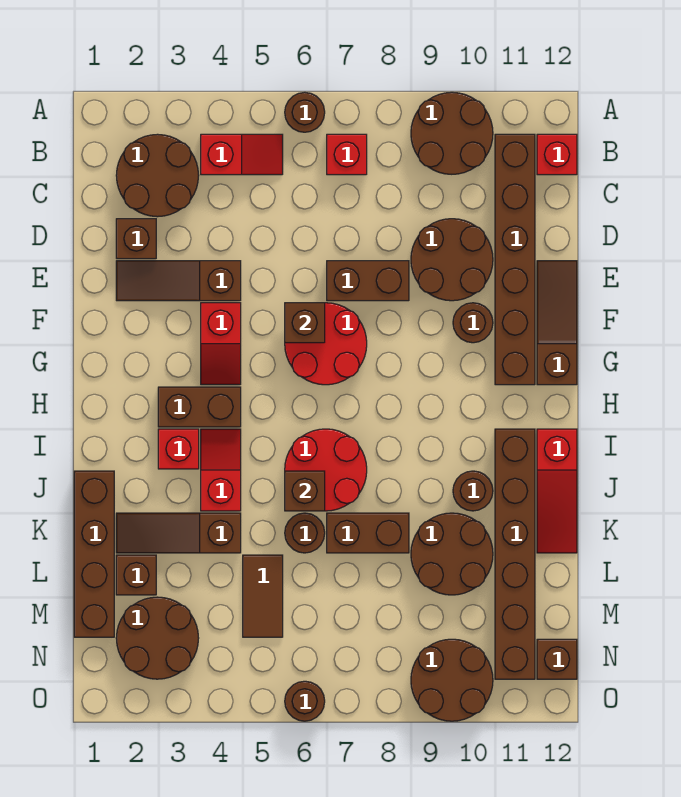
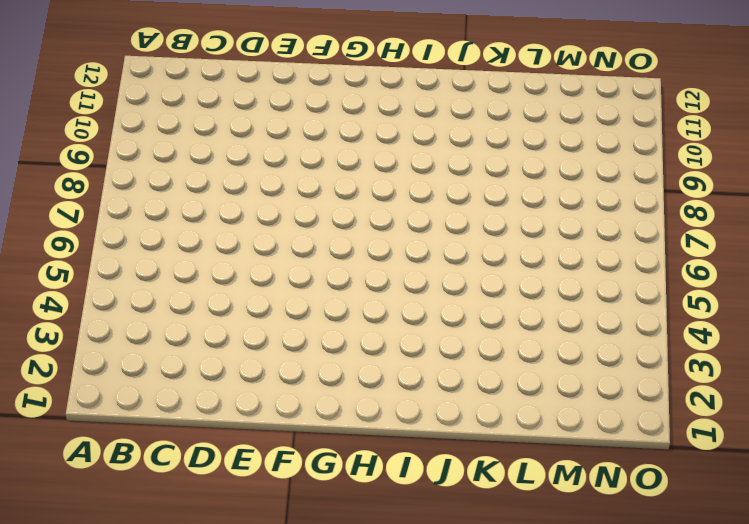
none -> brown round brick A6 level 1
none -> brown round brick A9:B10 level 1
none -> brown round brick B2:C3 level 1
none -> red slope B4:B5 level 1 top 4

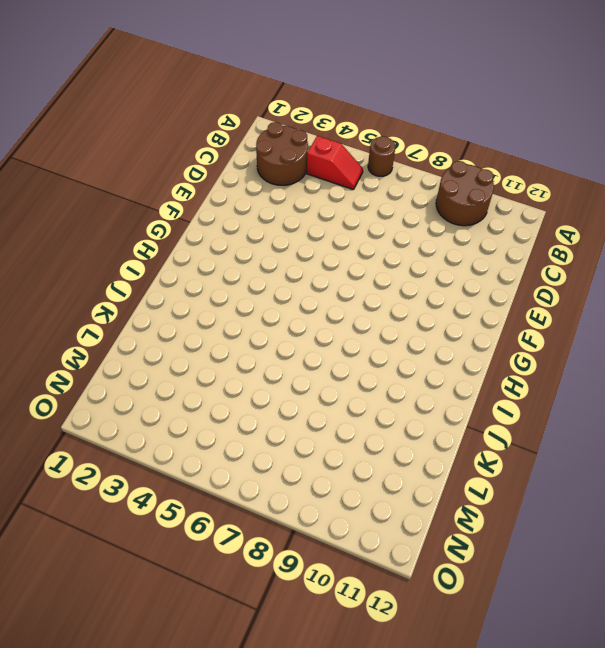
none -> red brick B7 level 1
none -> brown brick B11:G11 level 1
none -> red brick B12 level 1
none -> brown brick D2 level 1

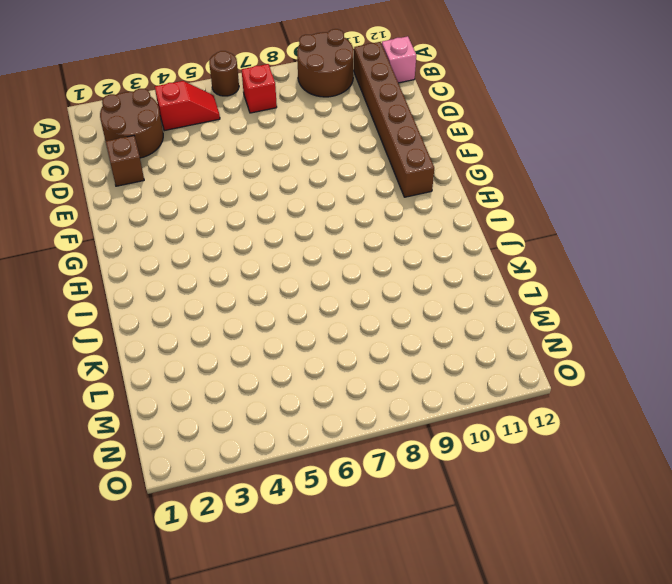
pink brick B12 level 1 -> red brick B12 level 1
none -> brown round brick D9:E10 level 1
none -> brown slope E2:E4 level 1 top 4
none -> brown brick E7:E8 level 1
none -> brown slope E12:G12 level 1 top G

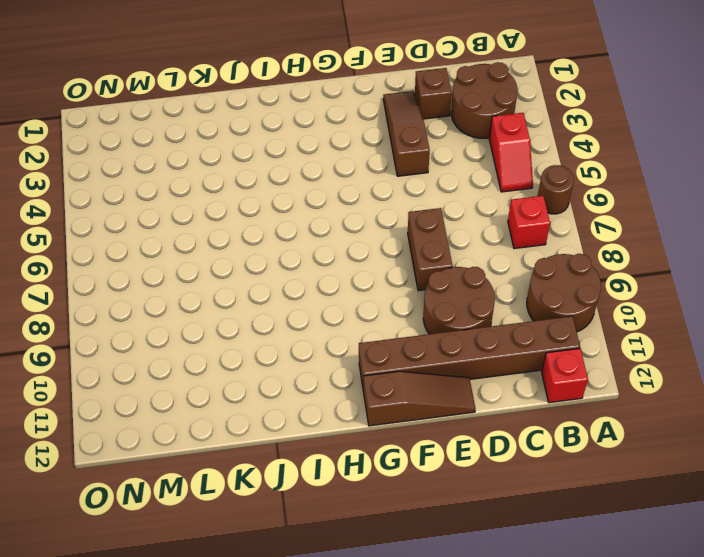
none -> red slope F4:G4 level 1 top F
none -> red round brick F6:G7 level 1
none -> brown round brick F10 level 1
none -> brown brick H3:H4 level 1

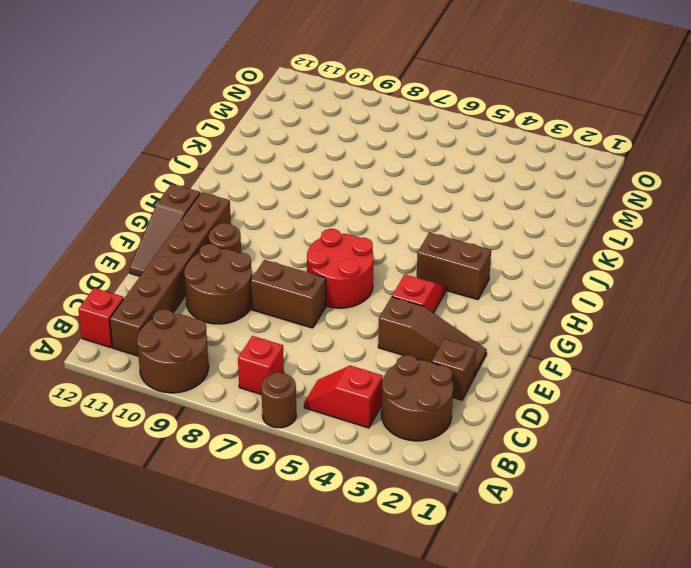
none -> red brick I3 level 1
none -> red slope I4:J4 level 1 top J
none -> red round brick I6:J7 level 1
none -> brown brick I11:N11 level 1

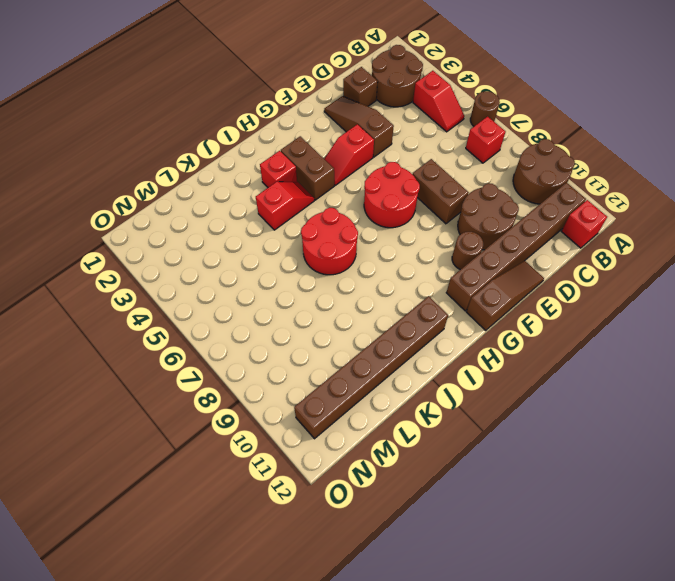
none -> red slope I12:K12 level 1 top I
none -> brown brick J1:M1 level 1
none -> brown round brick J10 level 1
none -> brown slope K2:K4 level 1 top 4

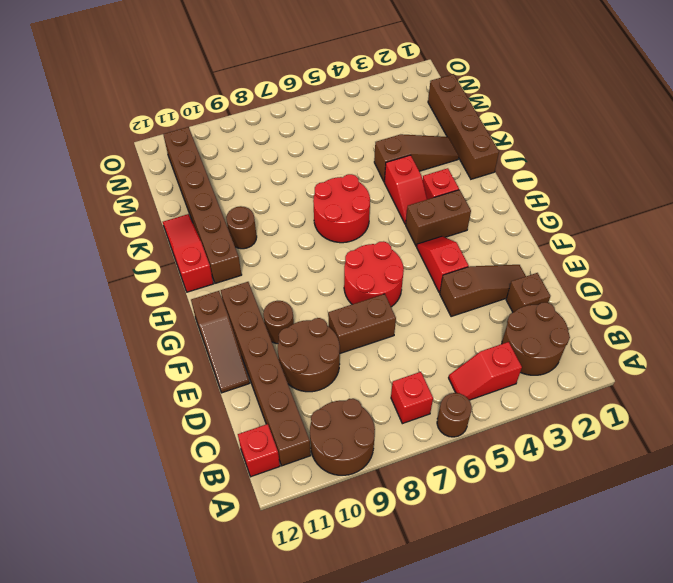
none -> brown round brick K6 level 1
none -> brown brick K7:K8 level 1
none -> brown round brick K9:L10 level 1
none -> brown brick L2 level 1

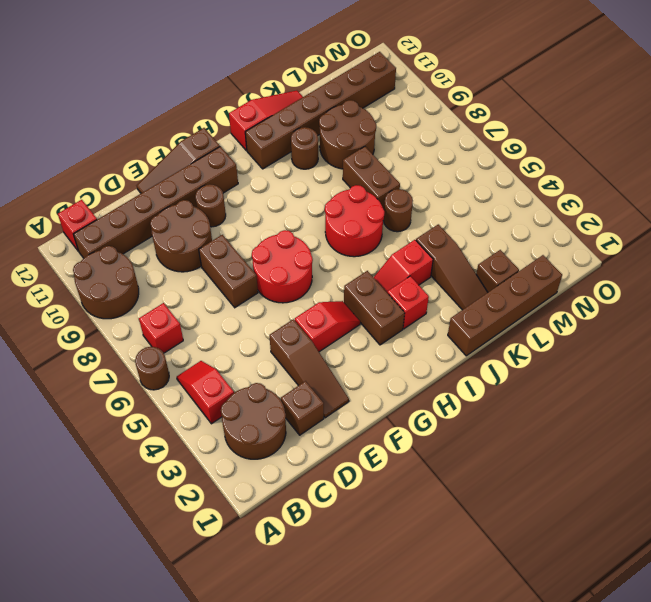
none -> brown tile L5:M5 level 1
none -> brown round brick M2:N3 level 1
none -> brown round brick N9:O10 level 1
none -> brown brick N12 level 1

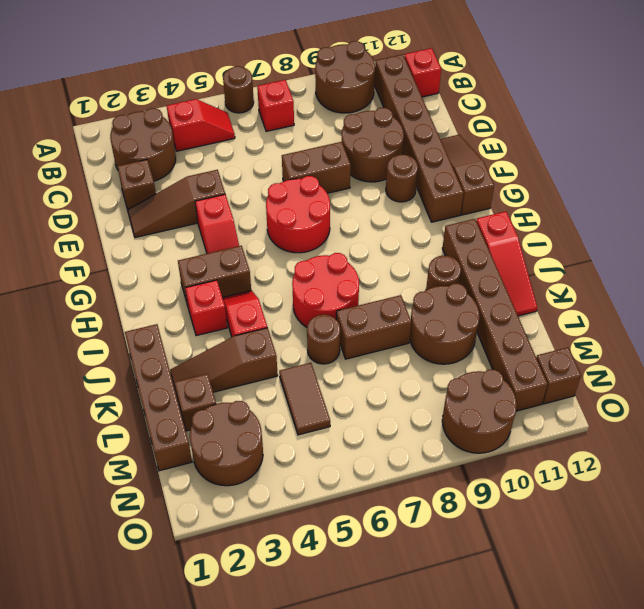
none -> brown round brick O6 level 1
none -> brown brick F6 level 2
none -> brown brick J6 level 2

